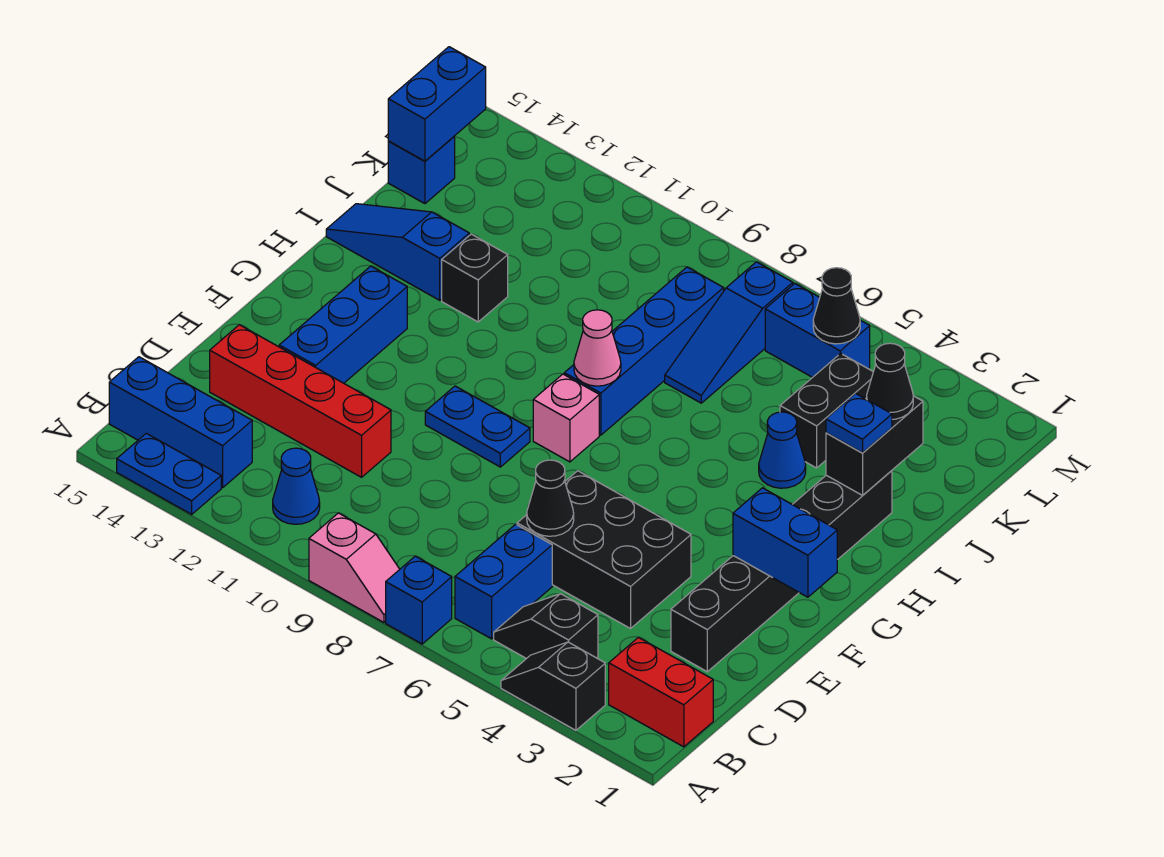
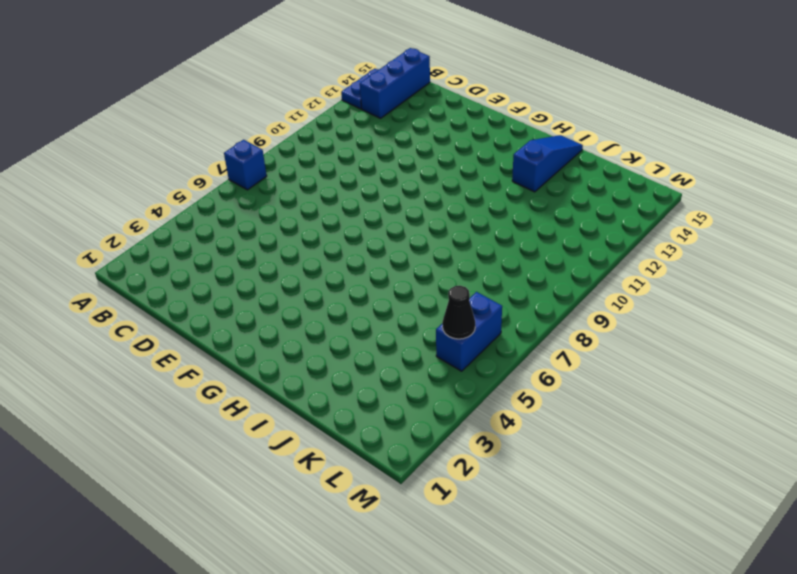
none -> black slope A3:A4 level 1 top 3
none -> pink slope A8:A9 level 1 top 9
none -> red brick B1:B2 level 1
none -> black slope B4:B5 level 1 top 4

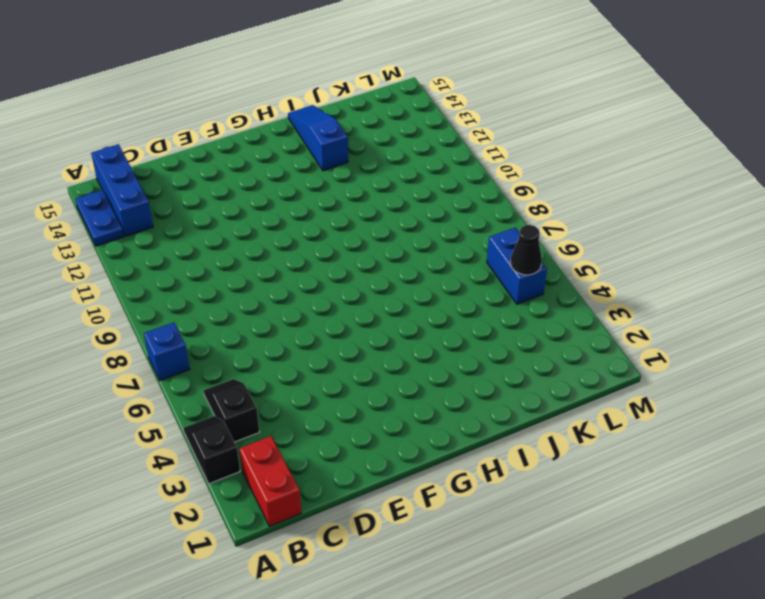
none -> pink slope A8:A9 level 1 top 9
none -> blue brick B6:C6 level 1
none -> blue cone B11 level 1
none -> black brick D2:I2 level 1

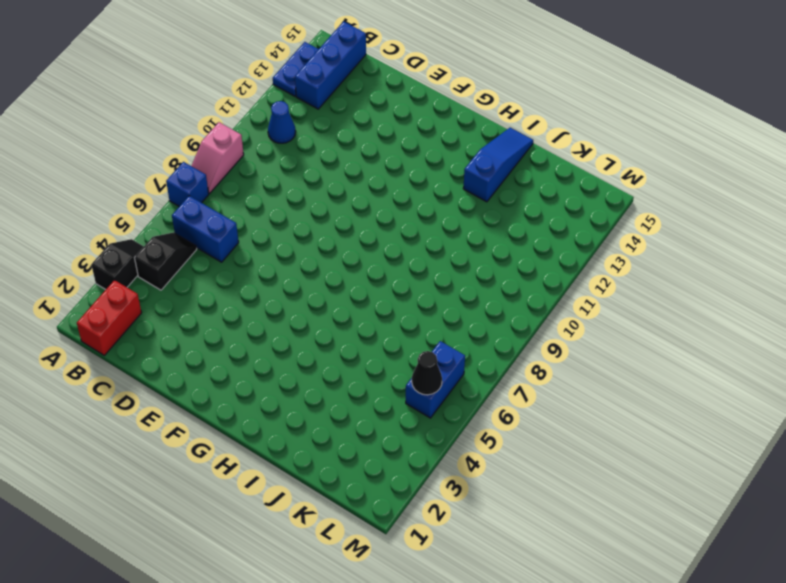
none -> black brick D2:I2 level 1
none -> black brick D4:E6 level 1
none -> red brick D11:D14 level 1
none -> blue brick E13:G13 level 1

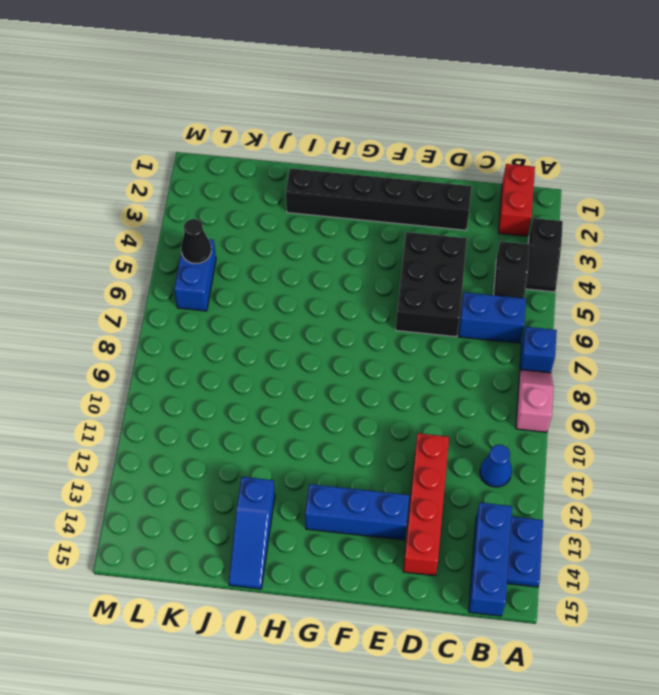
none -> blue plate F9:F10 level 1
none -> pink brick G8 level 1
none -> blue brick H8:K8 level 1
none -> blue cone I4 level 1

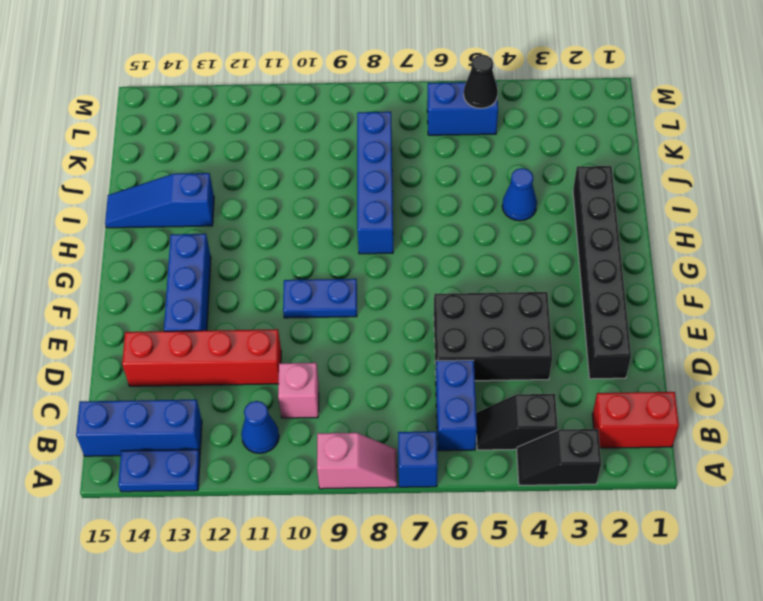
pink brick C10 level 1 -> pink brick G8 level 1
none -> black brick I12 level 1
none -> black brick J4:K4 level 1
none -> blue slope J7:L7 level 1 top L
none -> blue brick K15 level 1

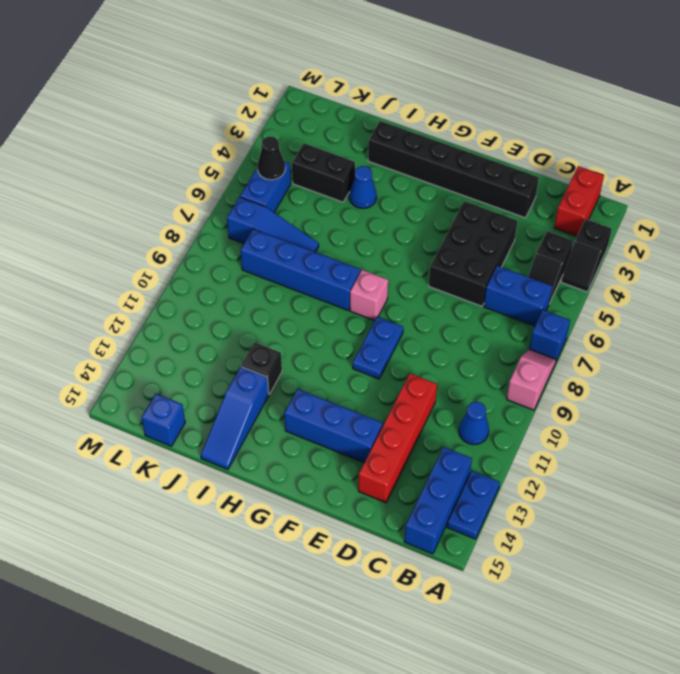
none -> black cone D6 level 2
none -> blue brick F1:F2 level 2
none -> pink cone H8 level 2
none -> black brick I2:J2 level 2

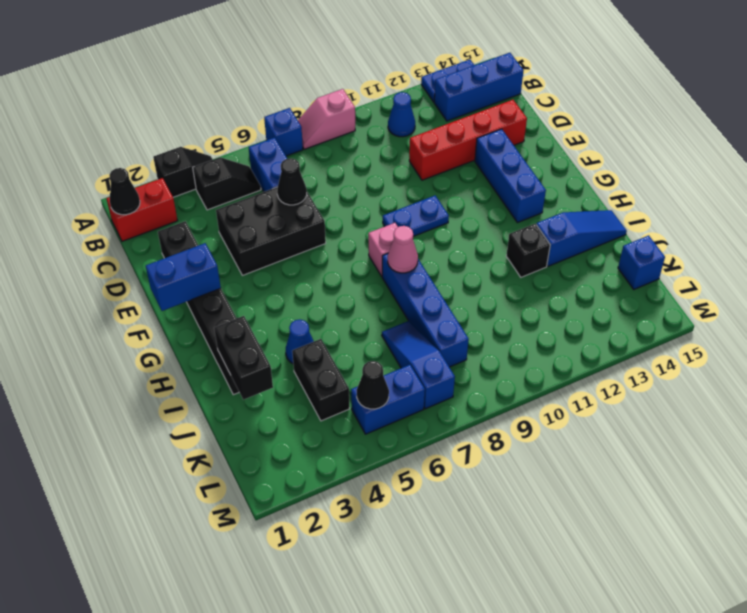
black cone B1 level 2 -> black cone J2 level 3
none -> blue brick K15:L15 level 2
none -> blue plate I2 level 3

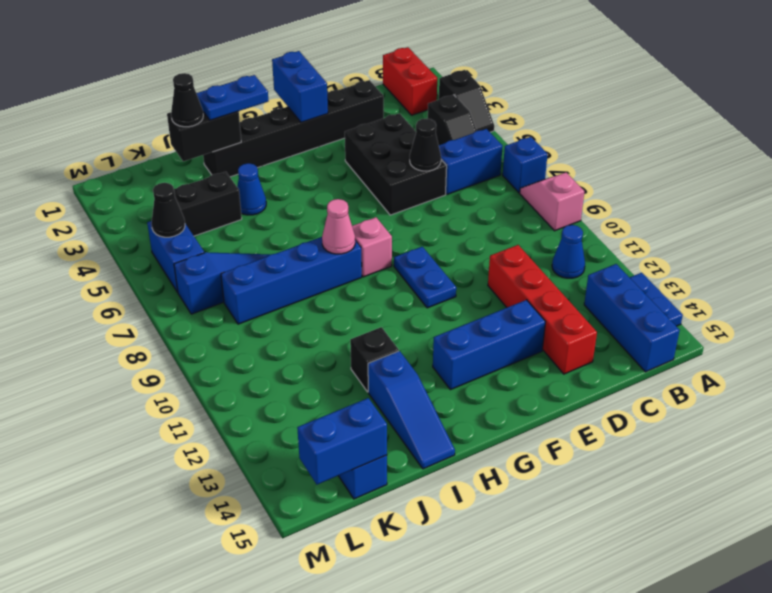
blue plate H2:I2 level 3 -> blue plate I2 level 3

